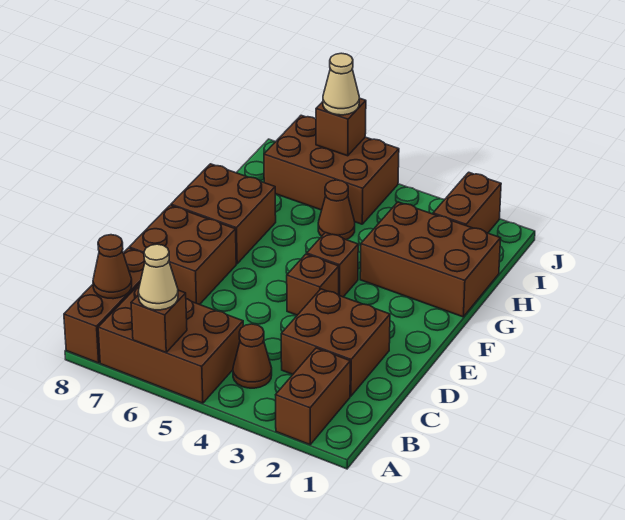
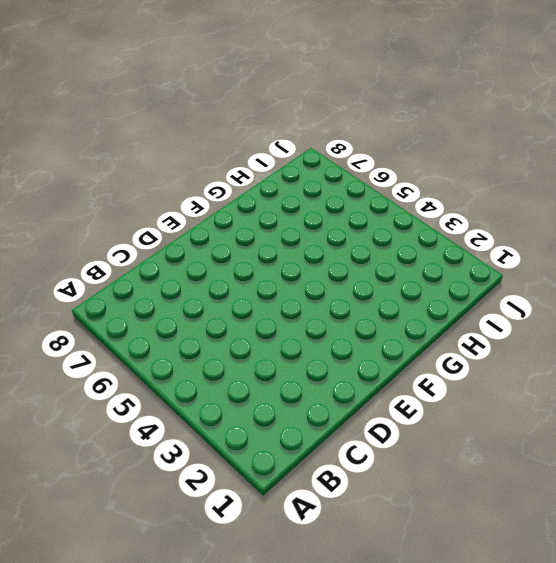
none -> brown brick A2:B2 level 1
none -> brown brick A5:B7 level 1
none -> brown brick A8:C8 level 1

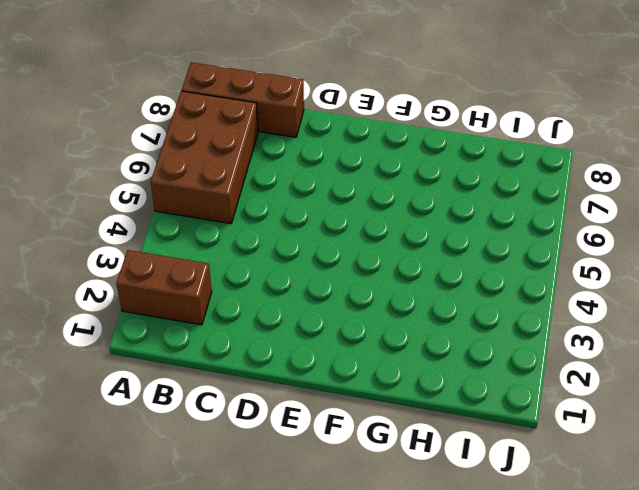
none -> brown cone B4 level 1
none -> brown brick C2:D3 level 1
none -> brown brick D7:E8 level 1

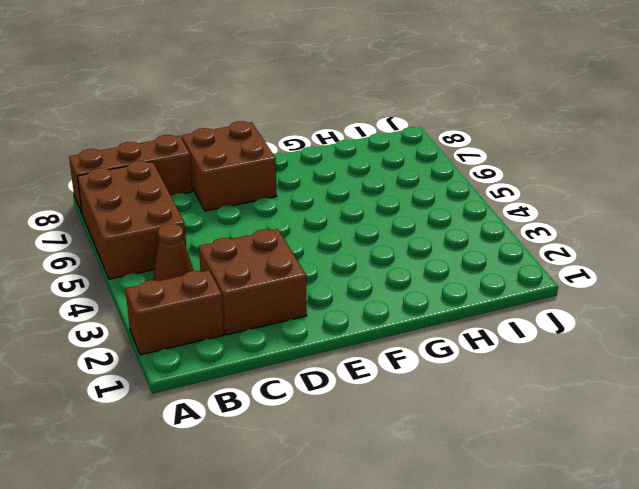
none -> brown brick E4 level 1
none -> brown brick F4 level 1
none -> brown brick F7:G8 level 1

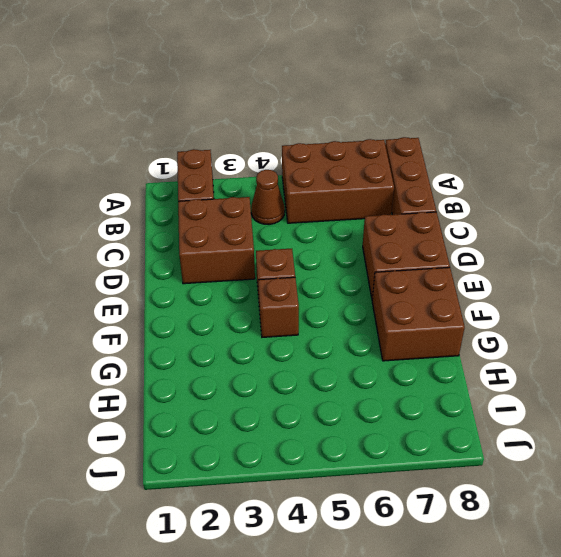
none -> brown brick G1:H3 level 1
none -> brown cone H5 level 1
none -> brown brick I2:J2 level 1

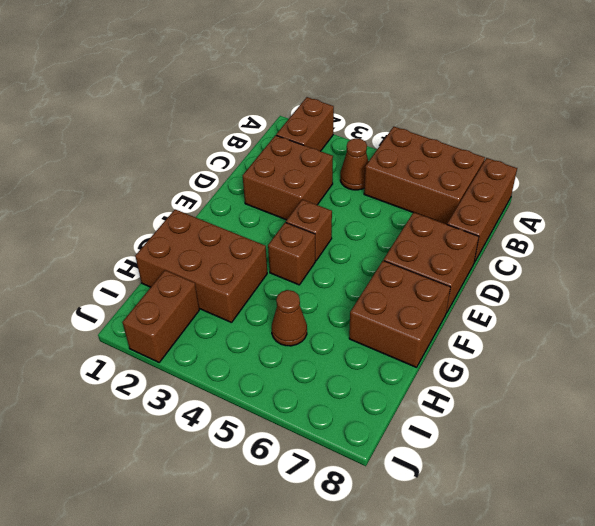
none -> brown brick I5:J7 level 1
none -> brown brick A6 level 2
none -> brown cone B8 level 2

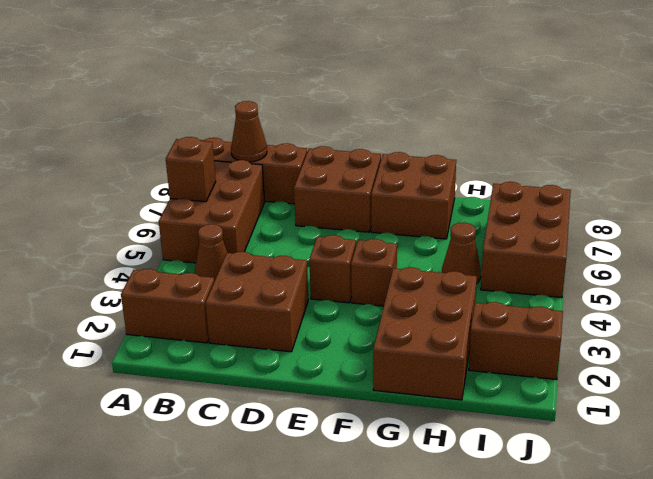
none -> brown brick J6 level 2
none -> tan cone A6 level 3
none -> tan cone J6 level 3

